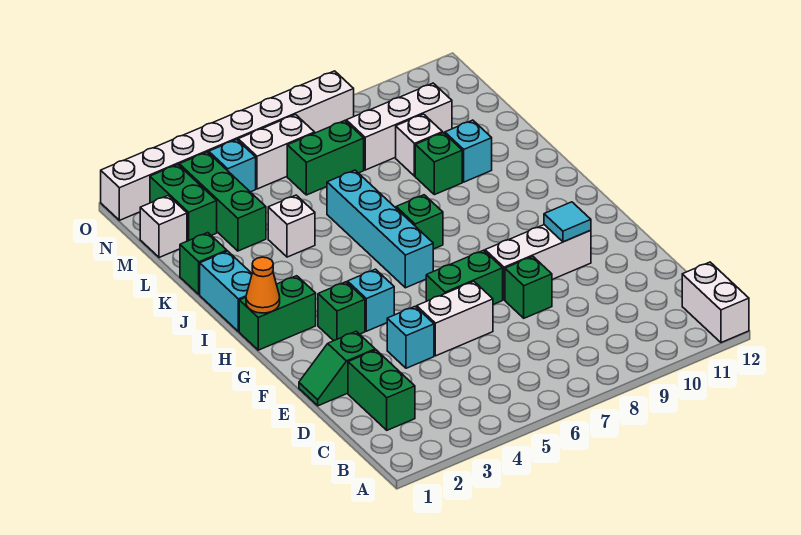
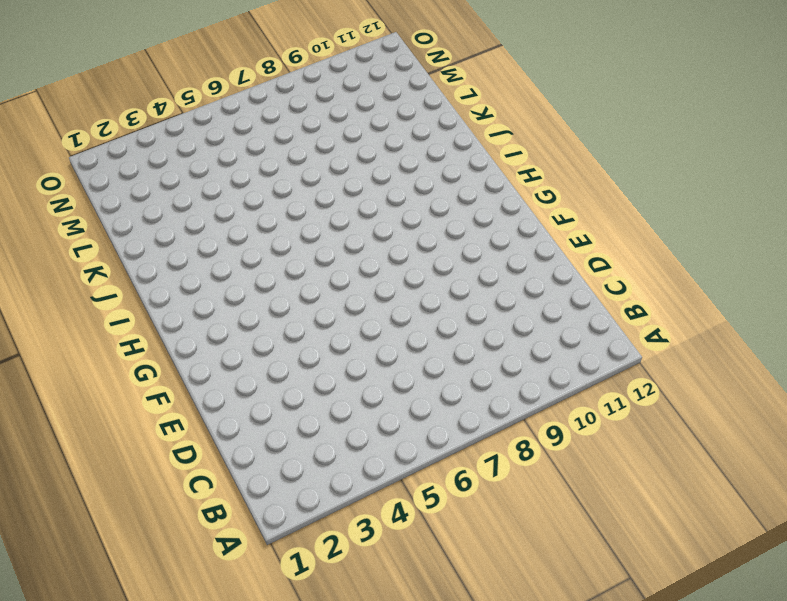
none -> white brick A12:B12 level 1
none -> green brick C2:D2 level 1
none -> green slope E1:E2 level 1 top 2

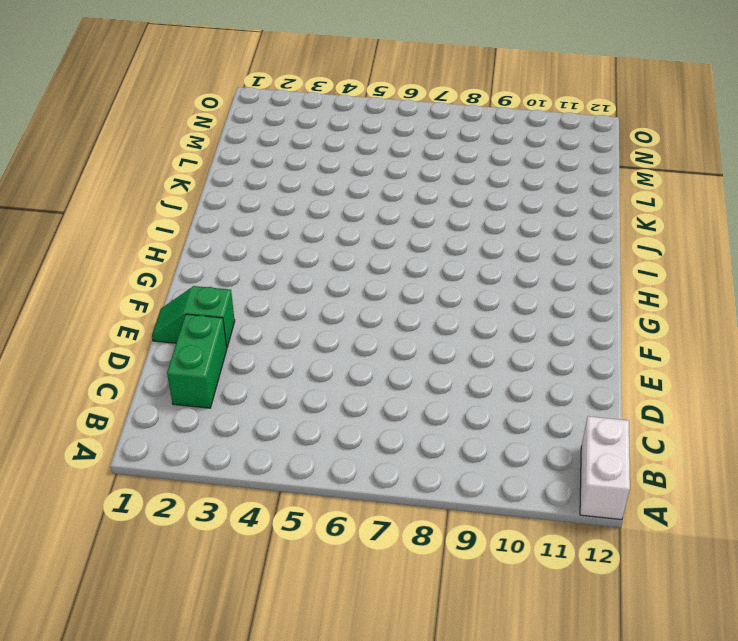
none -> cyan brick E4 level 1
none -> white brick E5:E6 level 1
none -> green brick E8 level 1

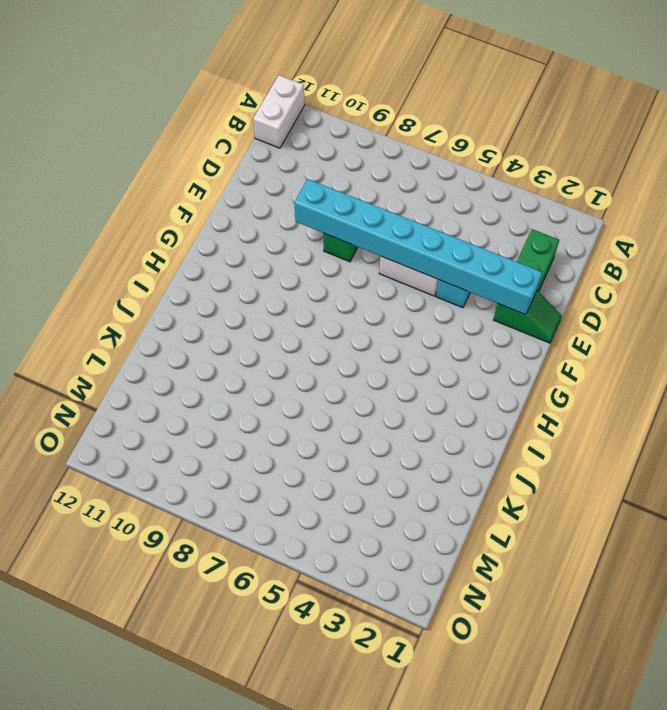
cyan brick E2:E9 level 2 -> none
none -> green brick F6:F7 level 1
none -> white brick F8:F10 level 1
none -> green brick G3 level 1

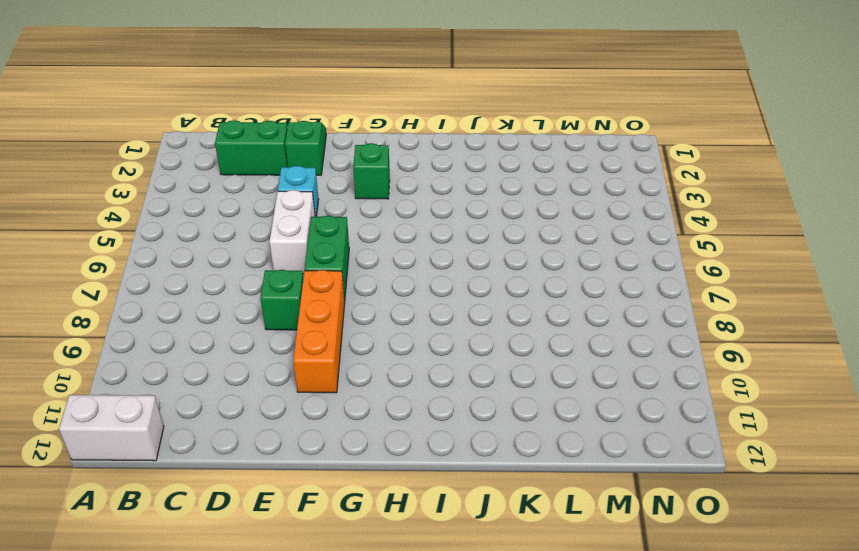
orange brick F8:F10 level 1 -> white brick F8:F10 level 1
none -> cyan brick G4 level 1
none -> green brick H1:H2 level 1
none -> cyan brick H6:K6 level 1

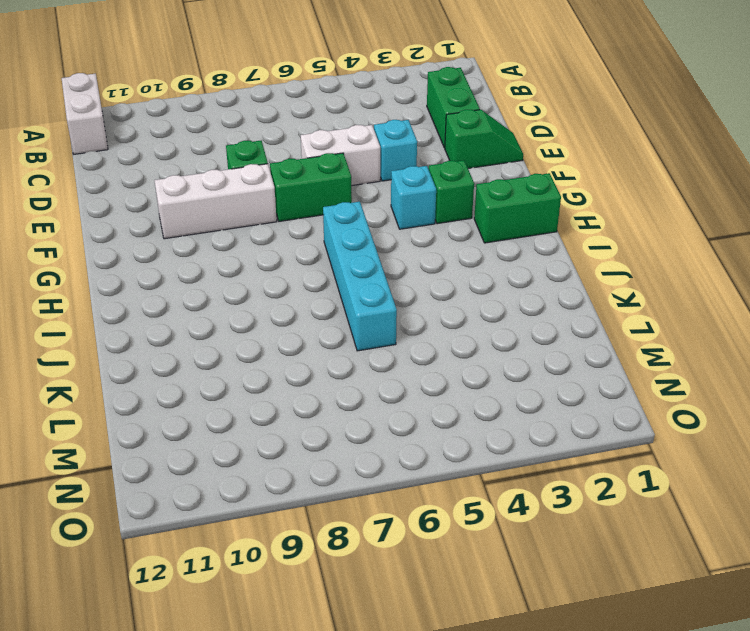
none -> cyan brick I1:J1 level 1
none -> green brick I7 level 1
none -> green brick K1 level 1

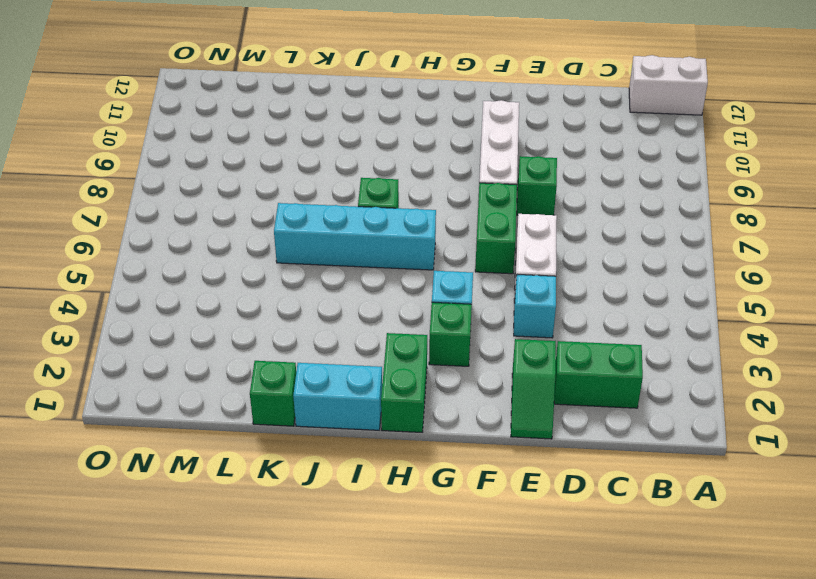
none -> white brick K4 level 1
none -> green brick K9 level 1
none -> cyan brick K10 level 1

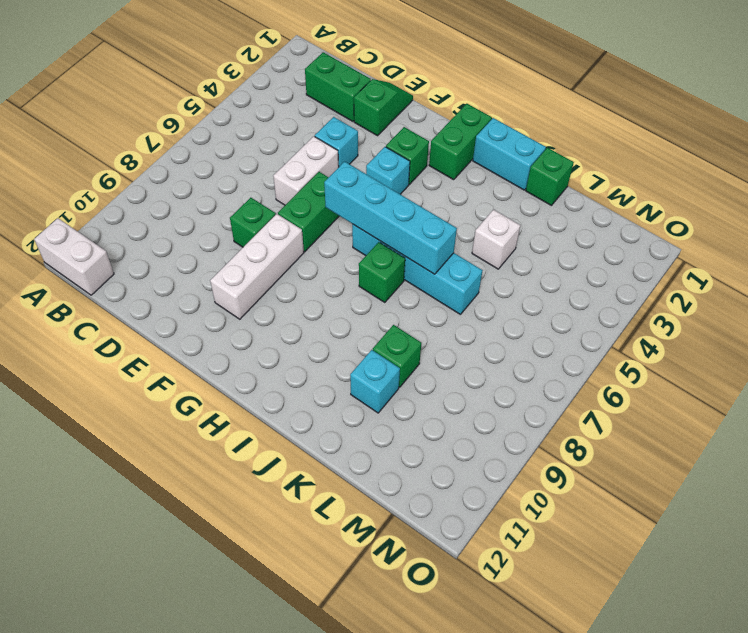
cyan brick G6:J6 level 2 -> none
none -> green brick L3:N3 level 1
none -> white brick L9 level 1
none -> white brick M1 level 1

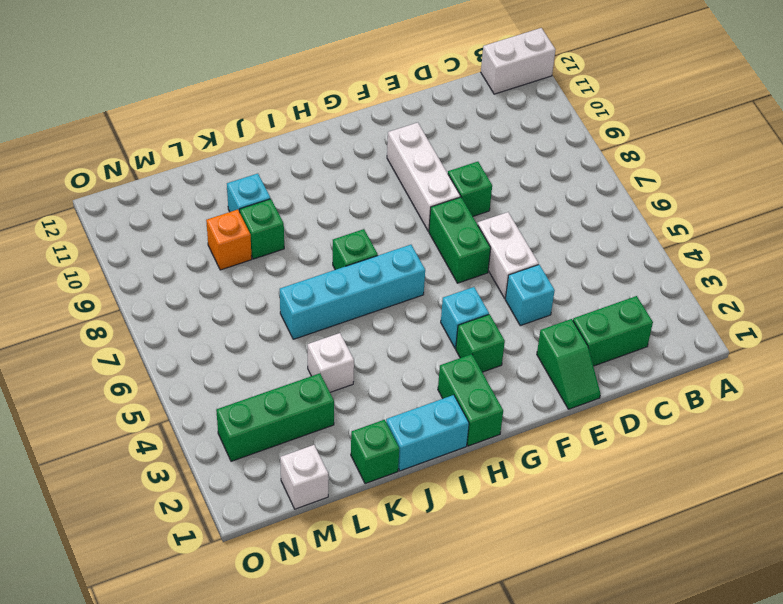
orange brick L9 level 1 -> white brick L9 level 1
none -> green brick M2:N2 level 1
none -> green brick M6:M7 level 1
none -> white brick M8:M10 level 1

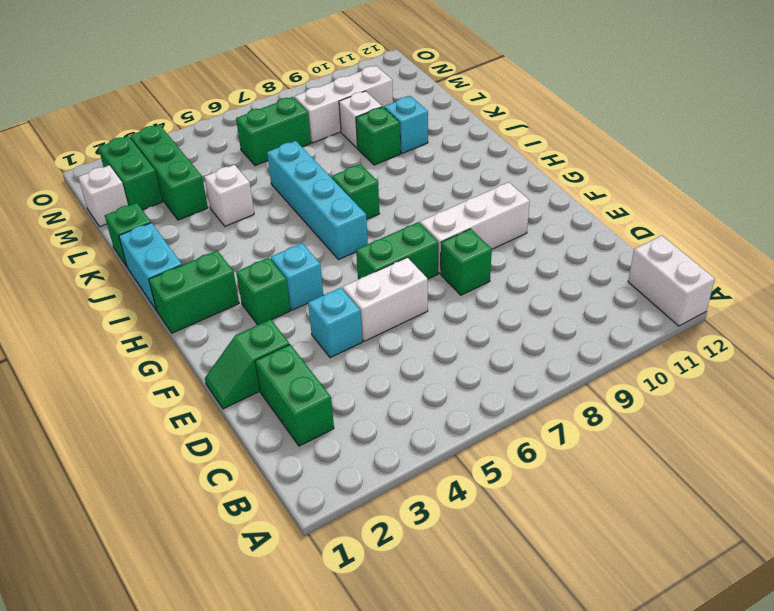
none -> cyan brick N4 level 1
none -> white brick N5:N6 level 1
none -> white brick O1:O8 level 1

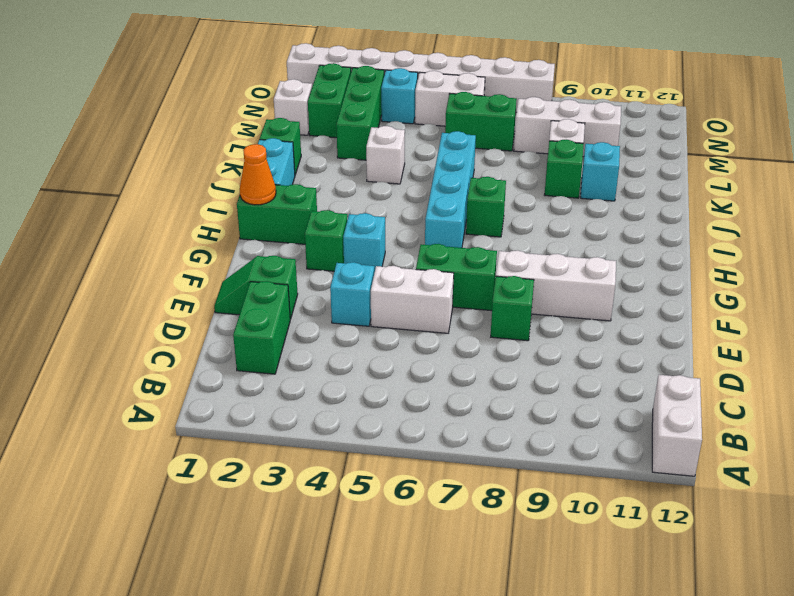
none -> cyan tile F10 level 2

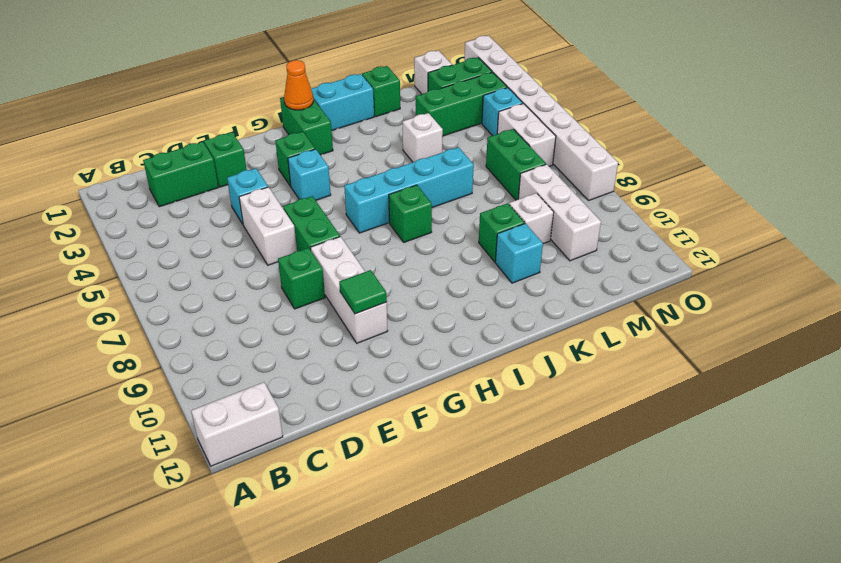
green tile F10 level 2 -> cyan tile F10 level 2

